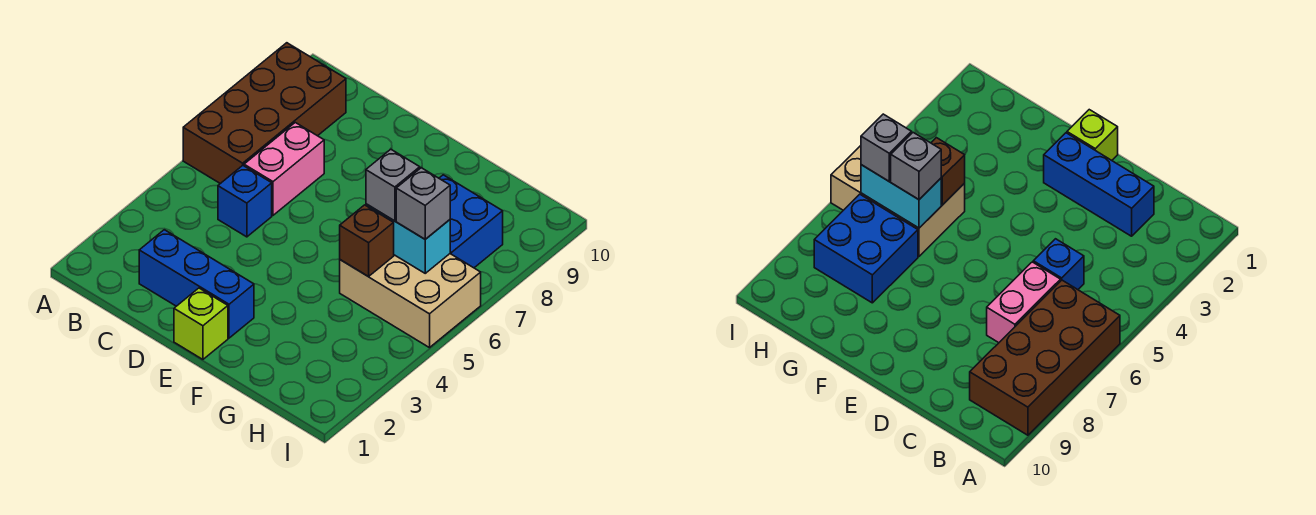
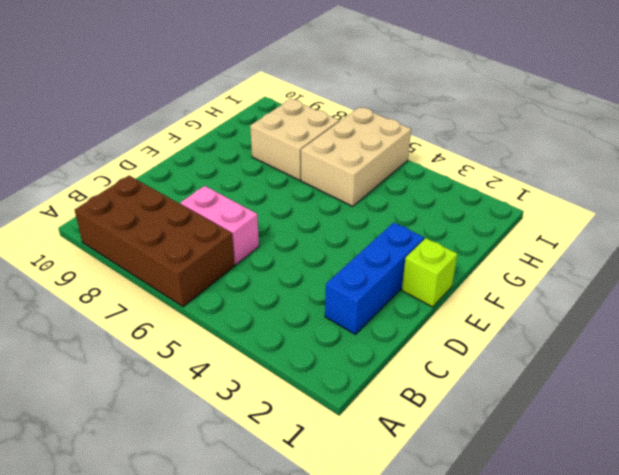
tan brick G7:H8 level 1 -> blue brick G7:H8 level 1
none -> blue brick C5 level 1
none -> brown brick G5 level 2

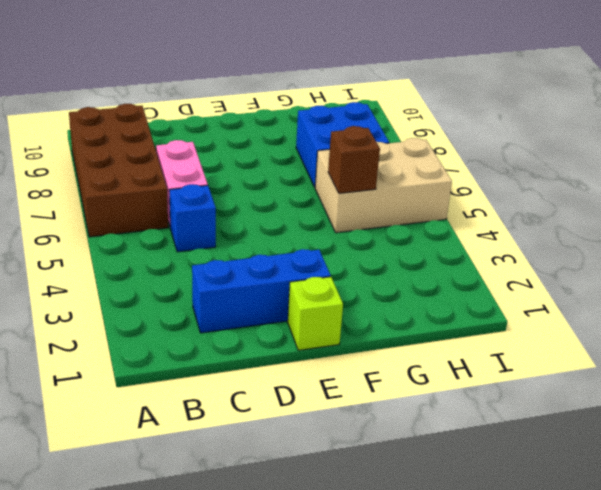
none -> cyan brick G6:H6 level 2
none -> grey brick G6 level 3

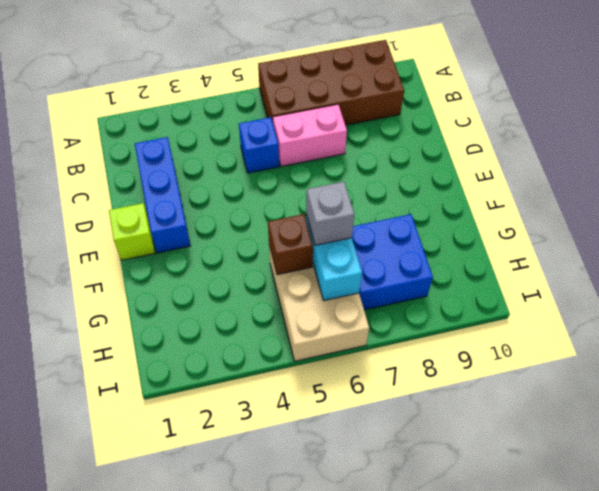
none -> grey brick H6 level 3

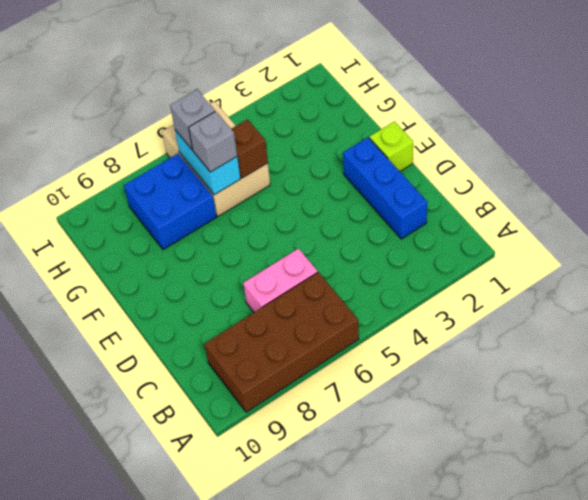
none -> blue brick C5 level 1

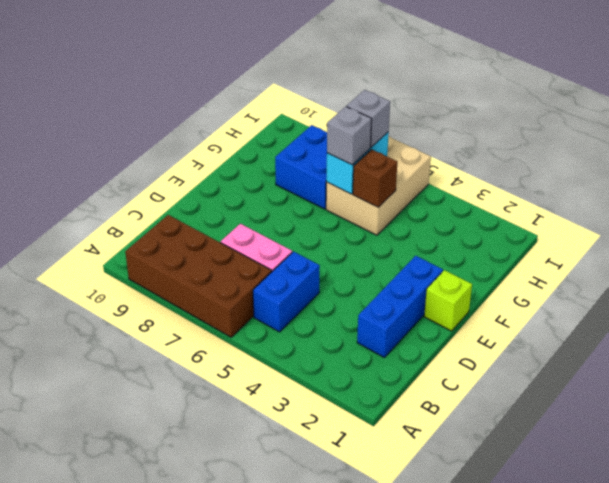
blue brick B5:C5 level 1 -> blue brick C5 level 1

